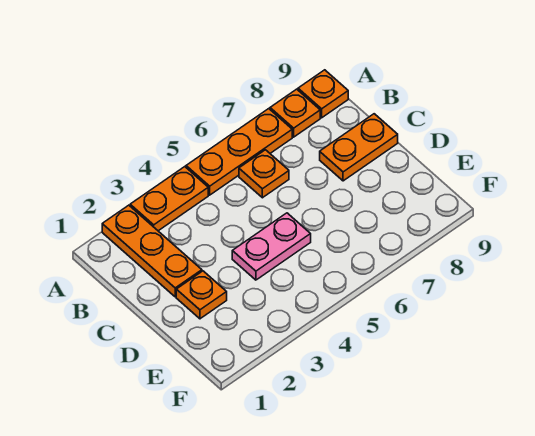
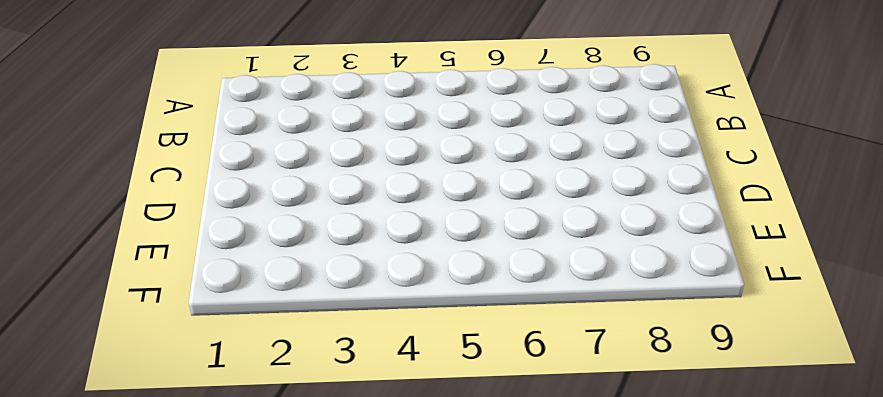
none -> orange plate A2:C2 level 1
none -> orange plate A3:A4 level 1

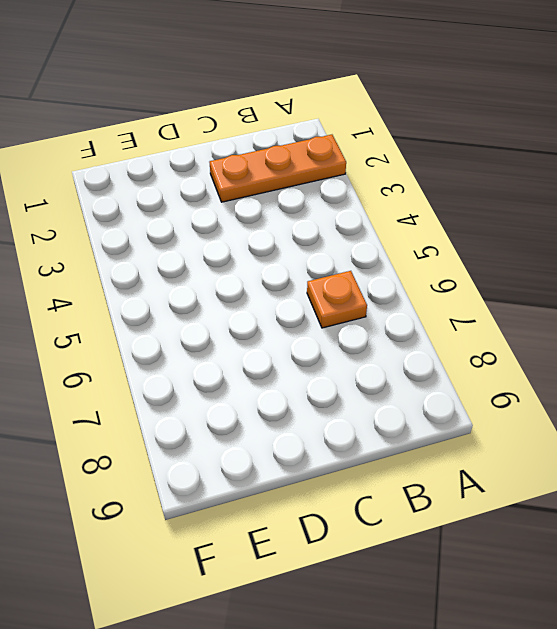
none -> orange plate A3:A4 level 1
none -> orange plate A5:A7 level 1

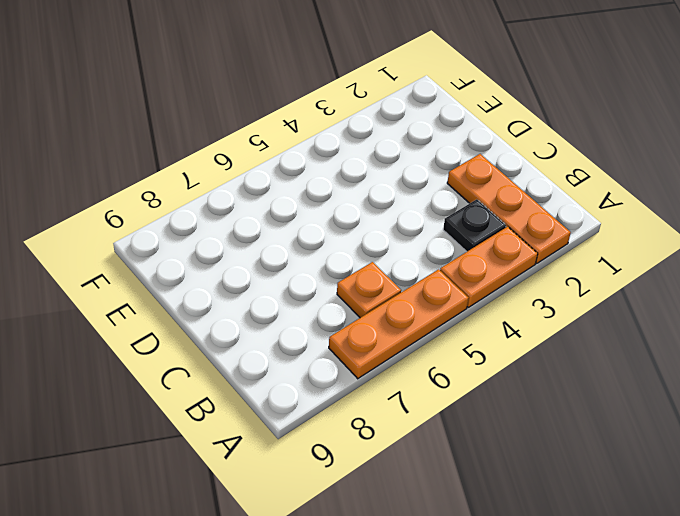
black plate B3 level 1 -> none
none -> orange plate A8 level 1
none -> orange plate A9 level 1

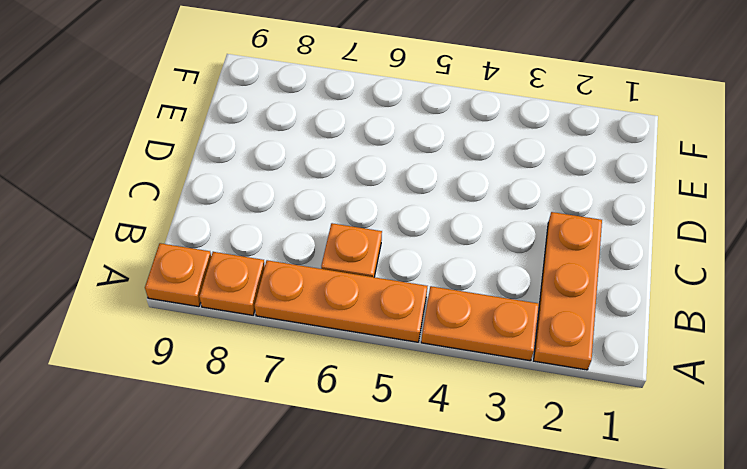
none -> orange plate C8:C9 level 1
none -> orange plate D2 level 1

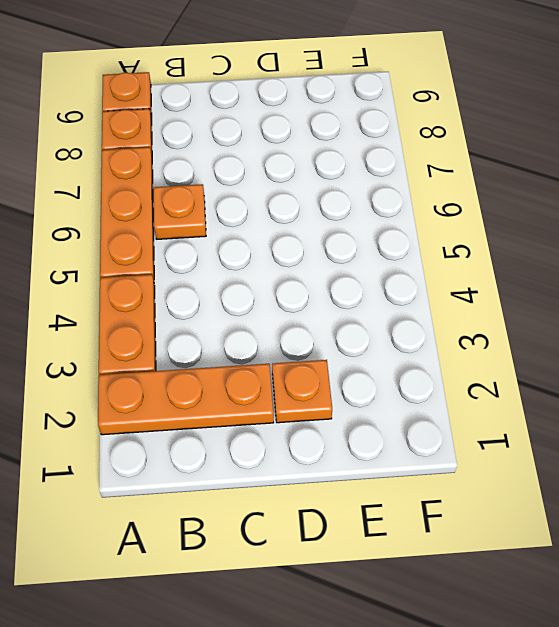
none -> orange plate C8:C9 level 1
none -> pink plate D4:D5 level 1

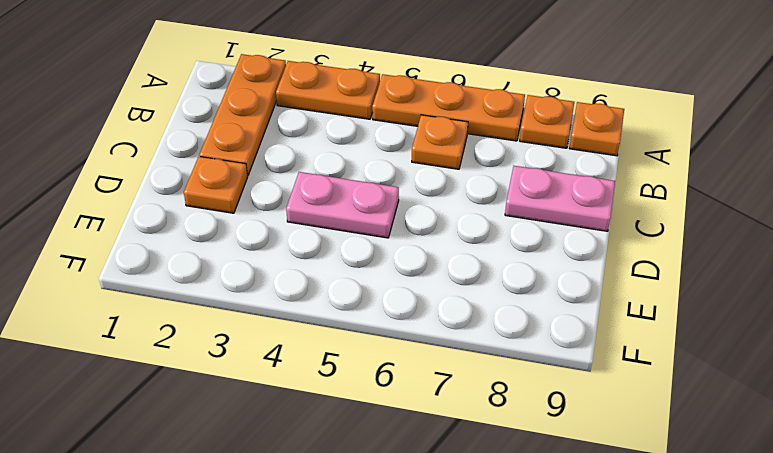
pink plate C8:C9 level 1 -> orange plate C8:C9 level 1

